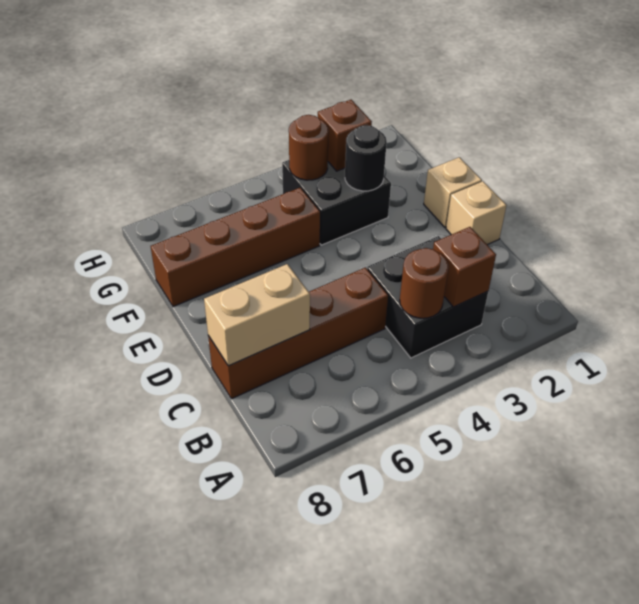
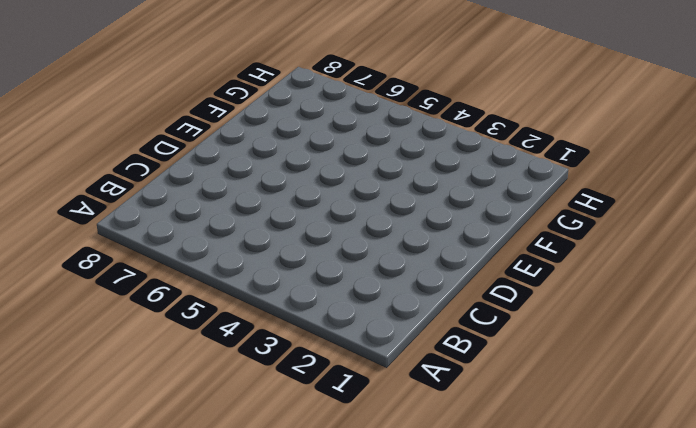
none -> black brick B3:C4 level 1
none -> brown brick C5:C8 level 1
none -> tan brick D1 level 1

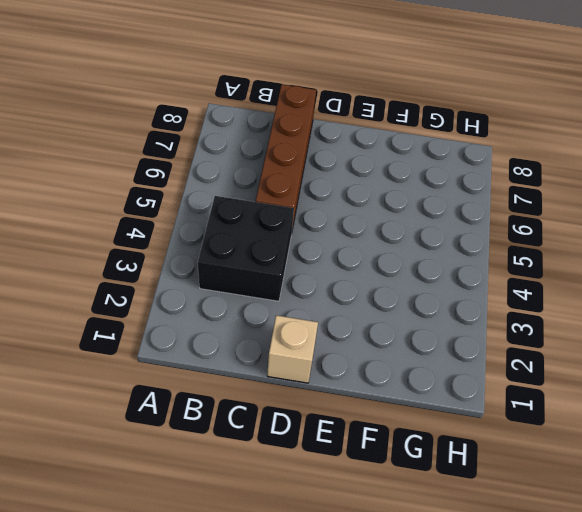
none -> tan brick E1 level 1
none -> black brick F3:G4 level 1
none -> brown brick F5:F8 level 1

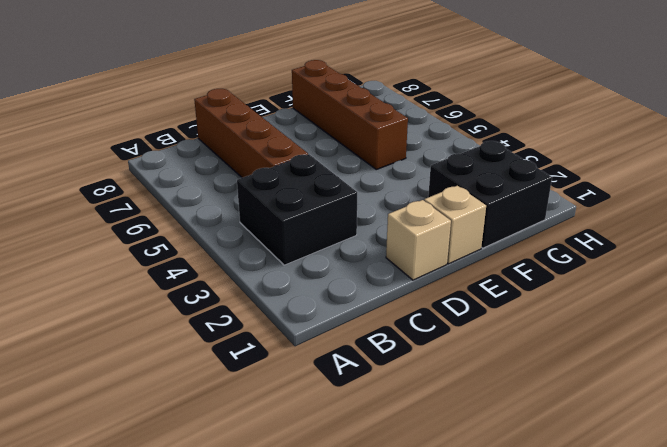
black brick F1:G2 level 1 -> black brick F3:G4 level 1
none -> brown brick B3 level 2
none -> brown round brick B4 level 2
none -> tan brick C7:C8 level 2

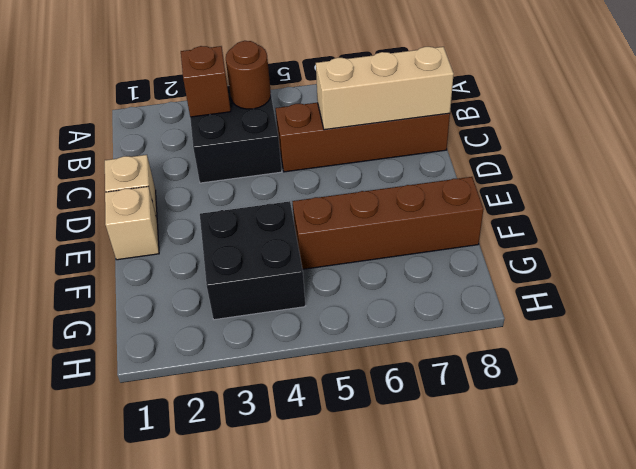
tan brick C6:C8 level 2 -> tan brick C7:C8 level 2
none -> black round brick F3 level 2
none -> brown brick G3 level 2
none -> brown round brick G4 level 2

